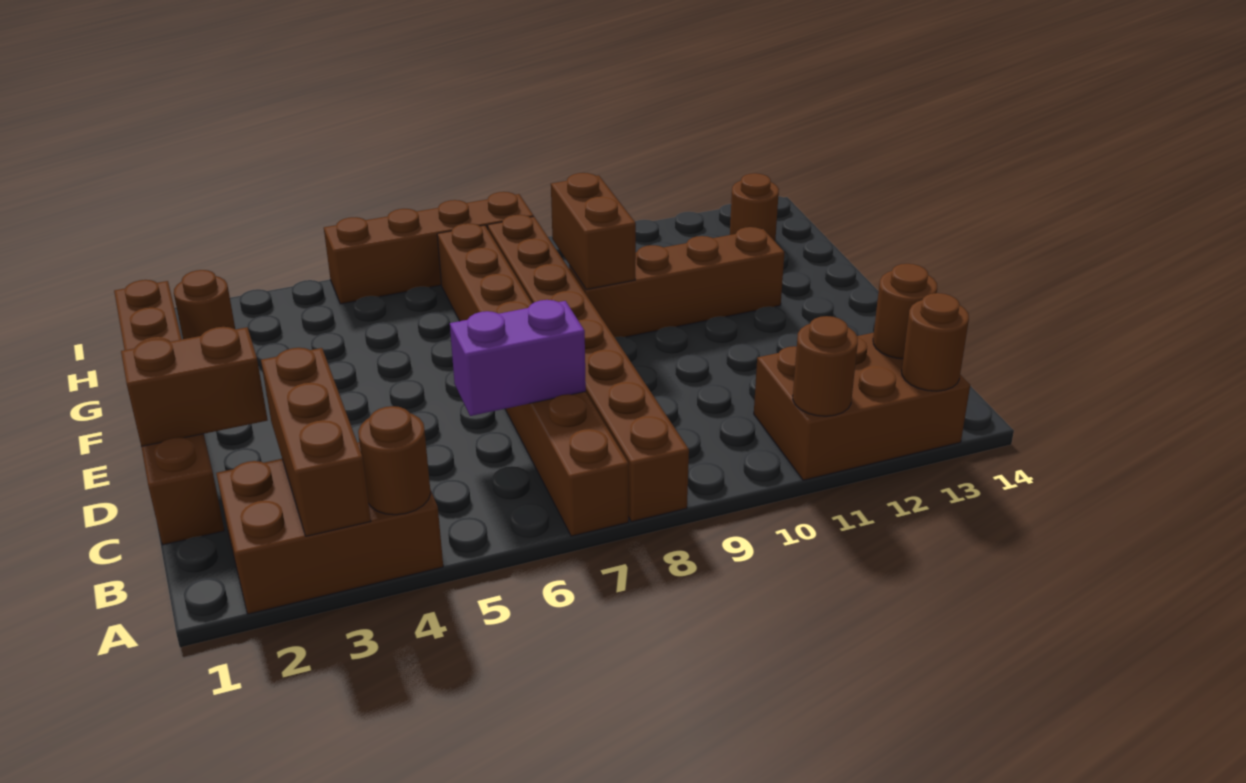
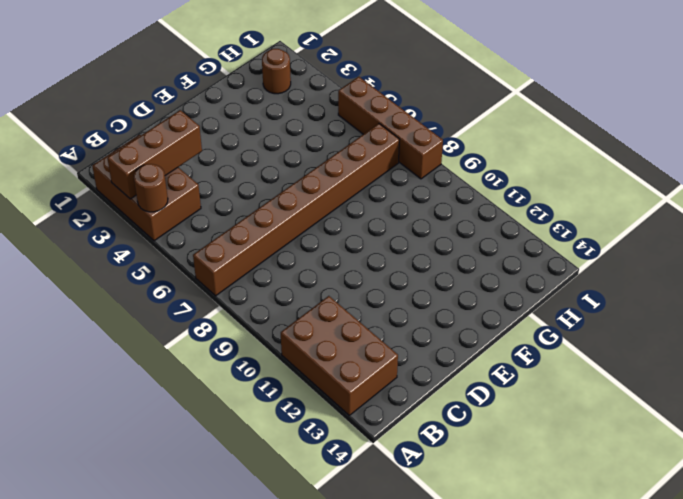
none -> brown brick A8:H8 level 1
none -> brown brick C1:H1 level 1
none -> brown brick F9:F12 level 1

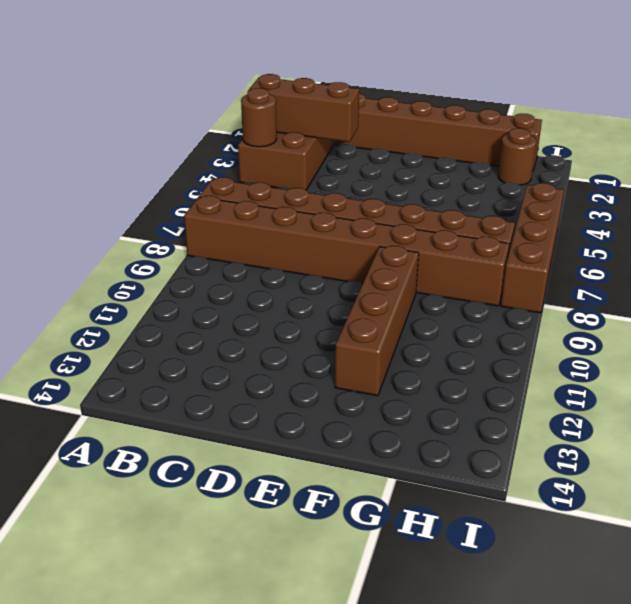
none -> brown brick A11:B13 level 1
none -> brown round brick H13 level 1
none -> brown round brick A11 level 2

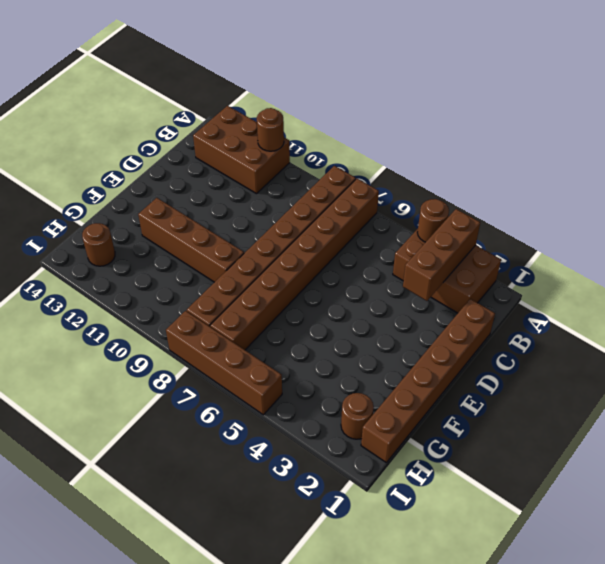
none -> brown round brick A13 level 2
none -> brown round brick B13 level 2
none -> purple brick C6:C7 level 2

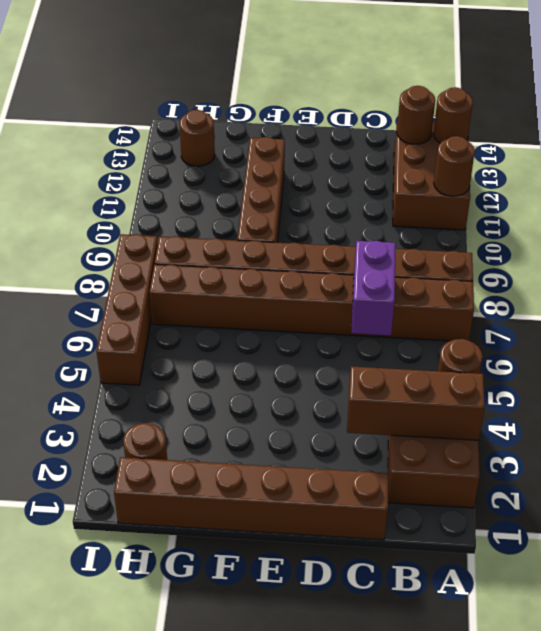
none -> brown brick D1:D2 level 2
none -> brown brick F9:G9 level 2

